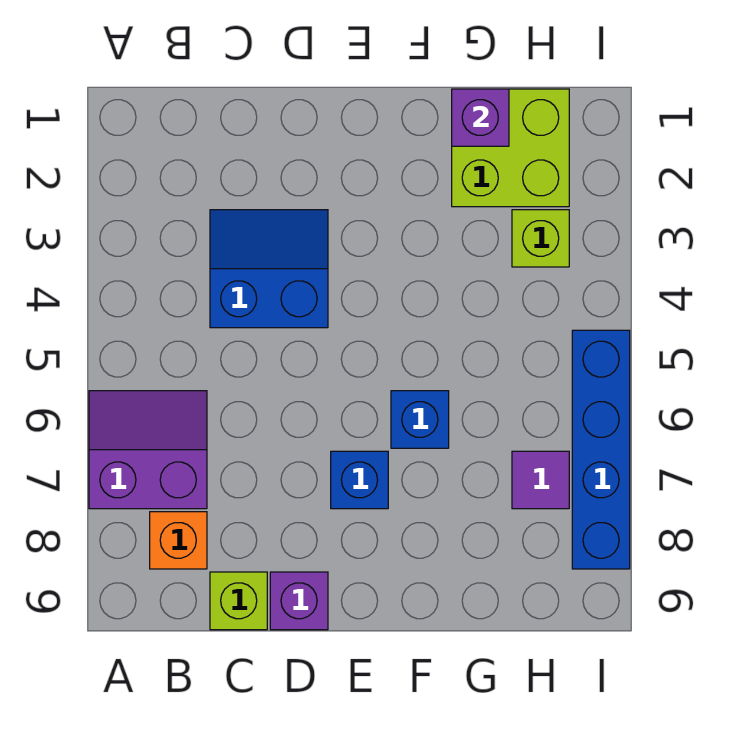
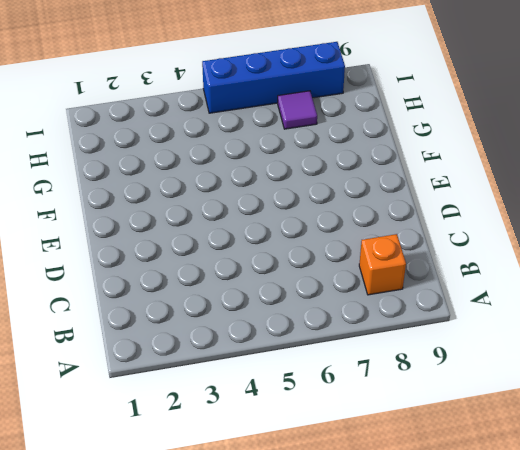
none -> purple slope A6:B7 level 1 top 7
none -> blue slope C3:D4 level 1 top 4
none -> lime brick C9 level 1

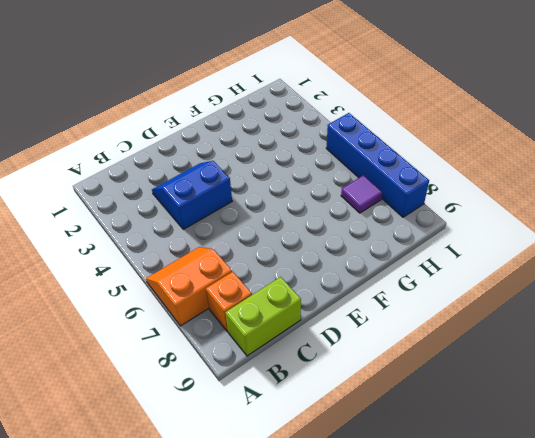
orange slope A6:B7 level 1 top 7 -> purple slope A6:B7 level 1 top 7
lime brick B9:C9 level 1 -> lime brick C9 level 1
none -> purple brick D9 level 1
none -> blue brick E7 level 1
none -> blue brick F6 level 1

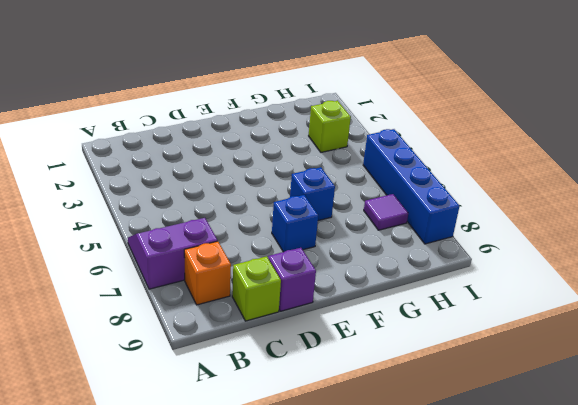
none -> blue slope C3:D4 level 1 top 4
none -> lime brick G1:H2 level 1
none -> purple brick G1 level 2

